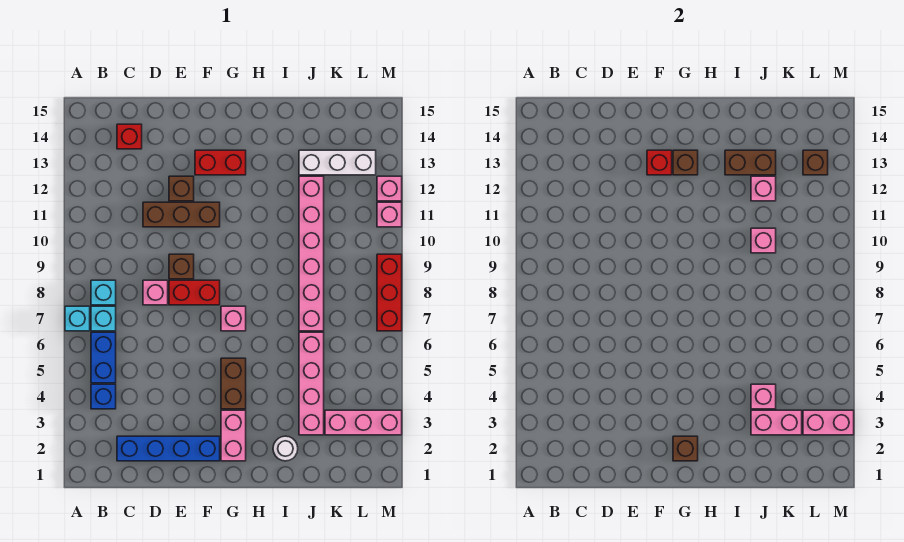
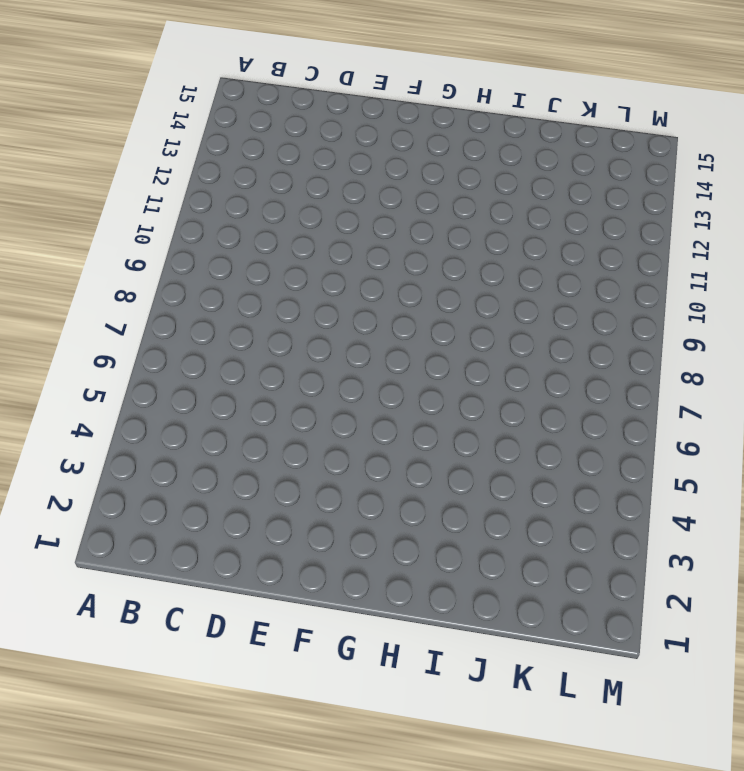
none -> cyan brick A7 level 1
none -> blue brick B4 level 1
none -> blue brick B5:B6 level 1
none -> cyan brick B7 level 1

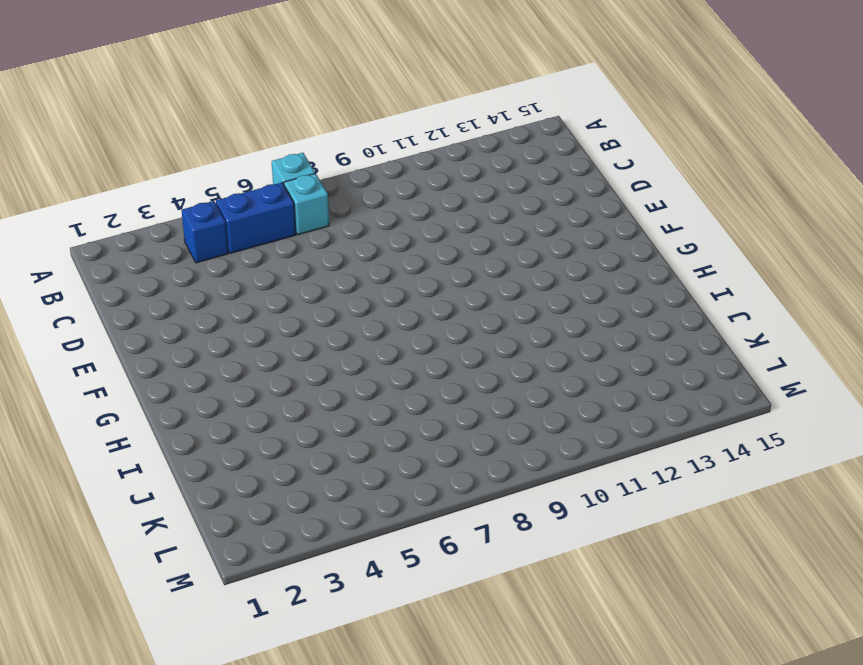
none -> cyan brick B8 level 1
none -> blue brick C2:F2 level 1
none -> red brick C14 level 1
none -> pink brick D8 level 1

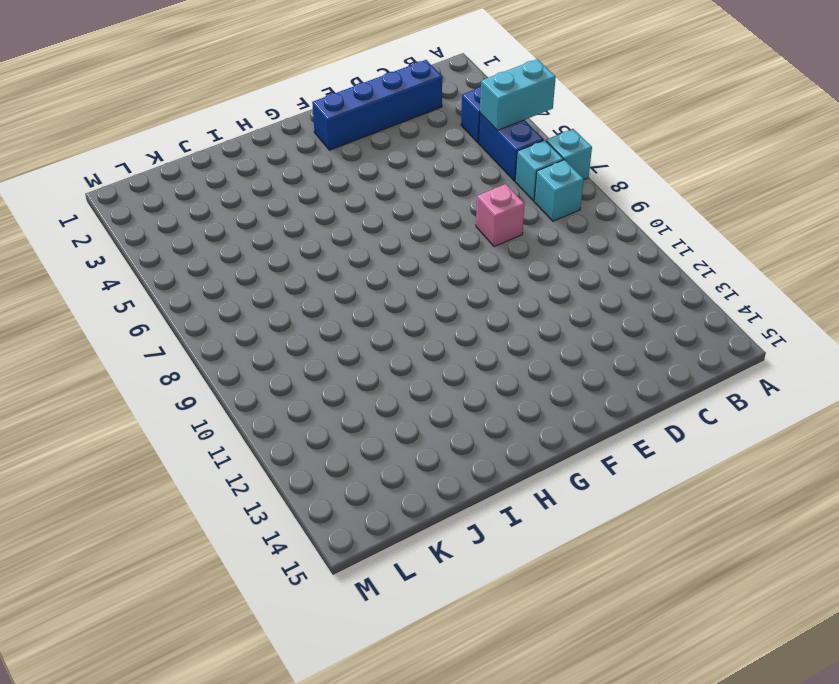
cyan brick A5:B5 level 2 -> none
none -> red brick C14 level 1
none -> brown brick D11:F11 level 1
none -> red brick E8:F8 level 1
none -> brown brick E9 level 1

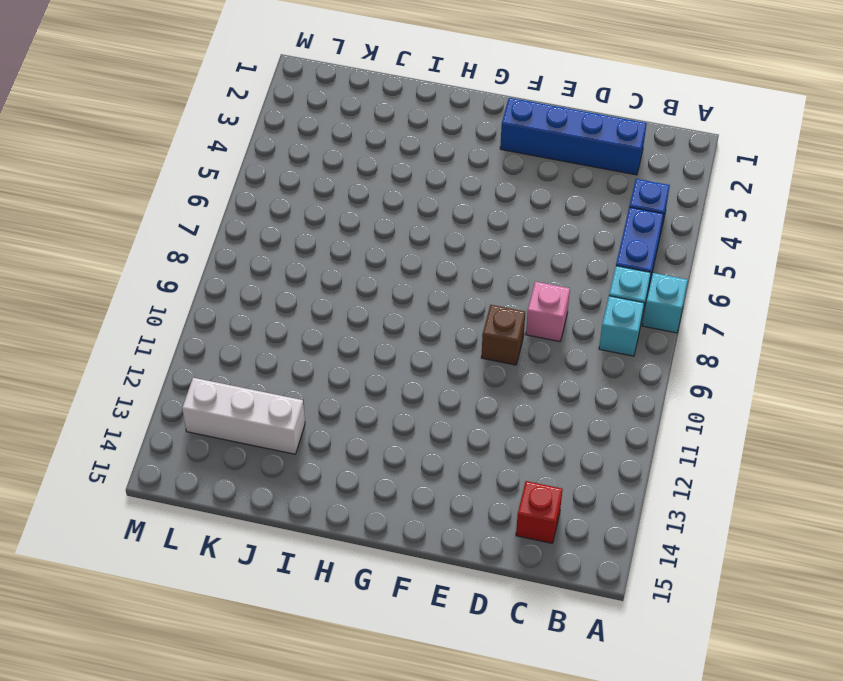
none -> brown brick D11:F11 level 1
none -> red brick E8:F8 level 1
none -> brown brick E12 level 1
none -> red brick F13:G13 level 1

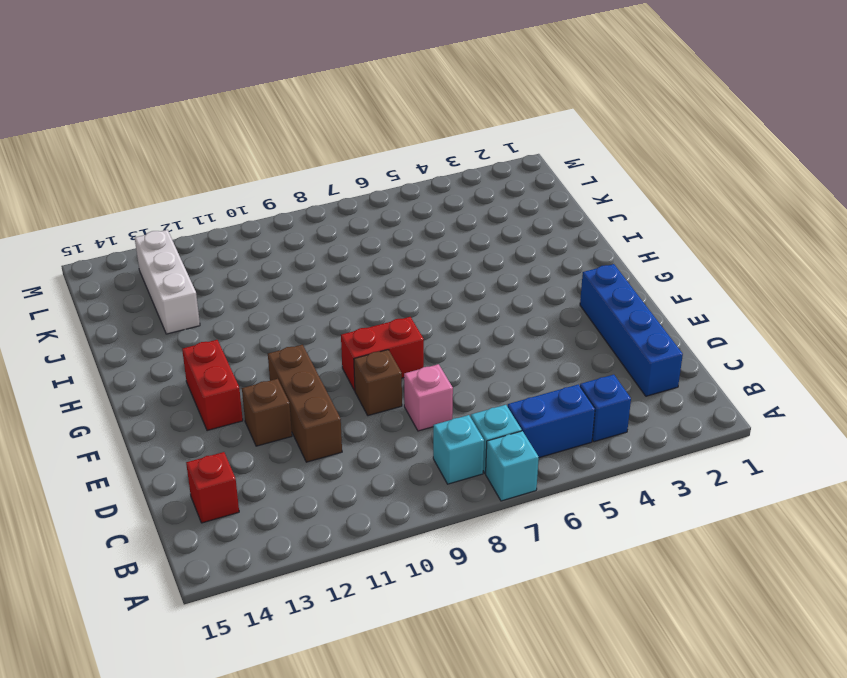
red brick F8:F9 level 1 -> red brick E8:F8 level 1
none -> pink brick G2:G3 level 1
none -> brown brick G4:G5 level 1
none -> pink brick G7 level 1
none -> white round brick I2 level 1

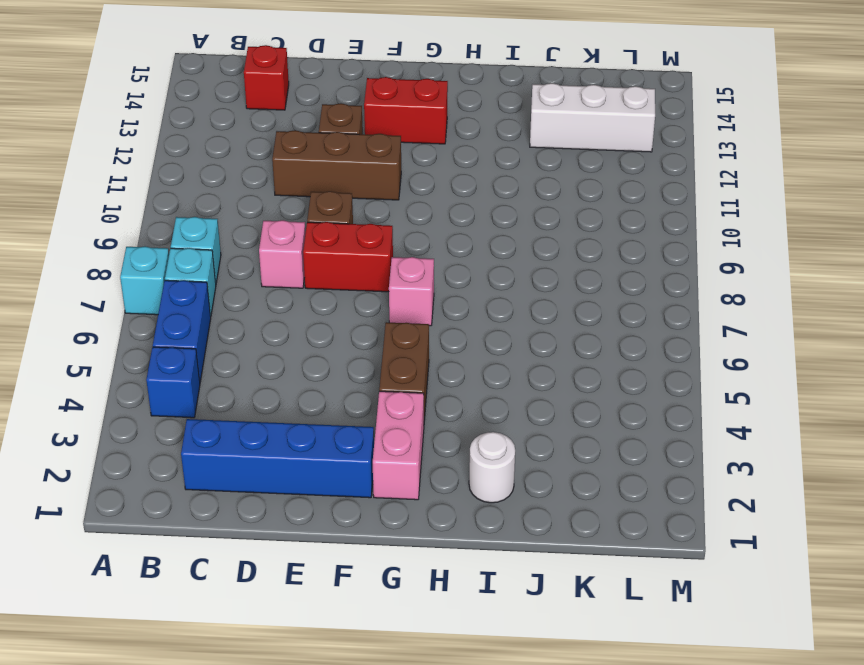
none -> pink brick J3:J6 level 1
none -> pink brick J7:J12 level 1
none -> pink brick K3:M3 level 1
none -> red brick M7:M9 level 1

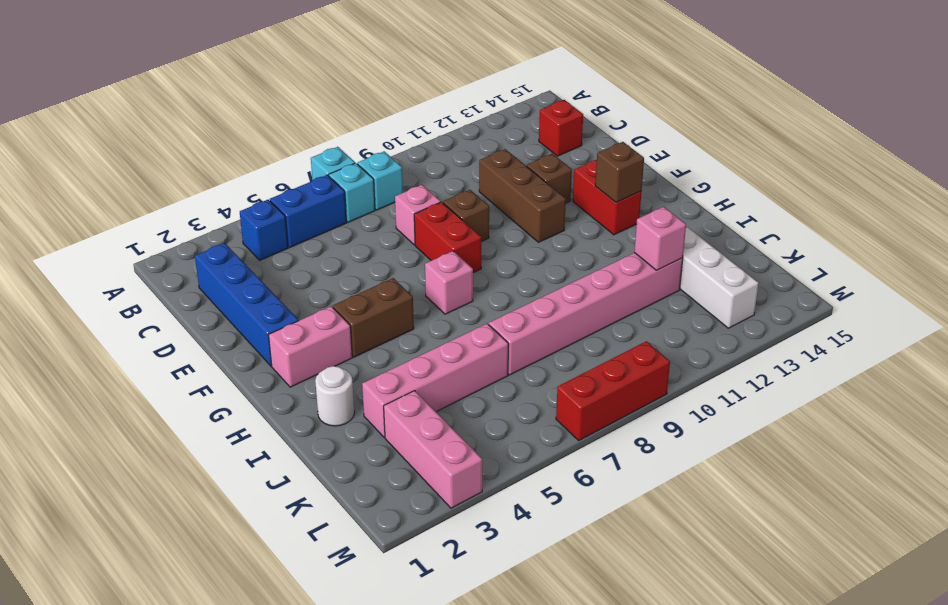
none -> pink brick M11 level 1
none -> pink brick M12 level 1
none -> red brick F13 level 2
none -> brown brick G2 level 2

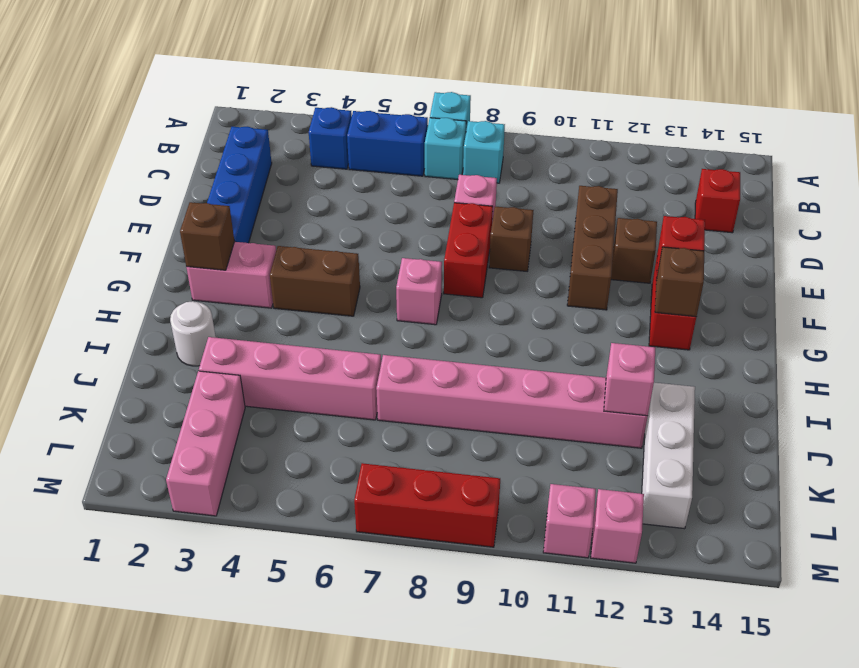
none -> brown brick I13:J13 level 2
none -> pink brick J3:K3 level 2
none -> pink brick J4 level 2
none -> pink brick J10 level 2

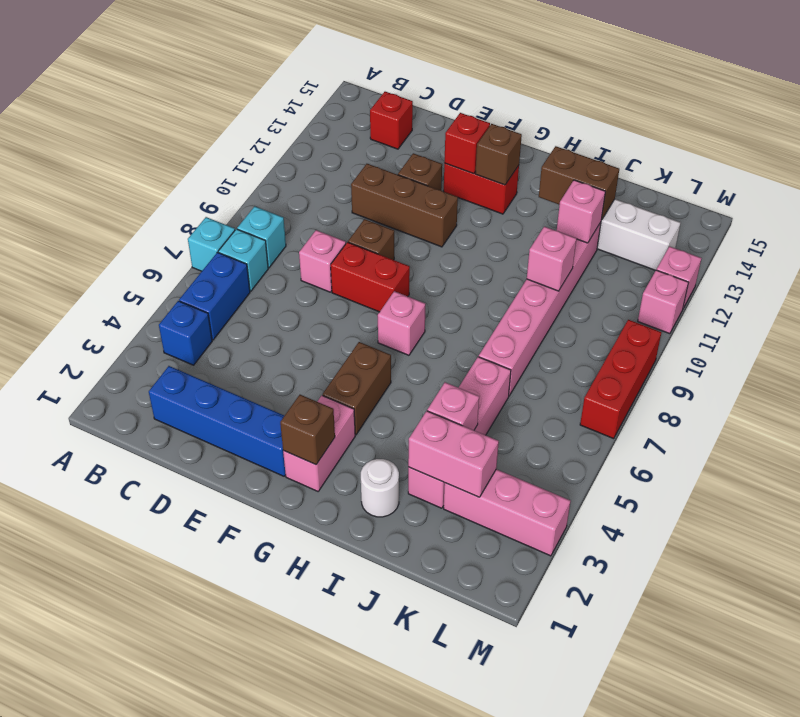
none -> pink brick L3:M3 level 2
none -> brown brick L13 level 2

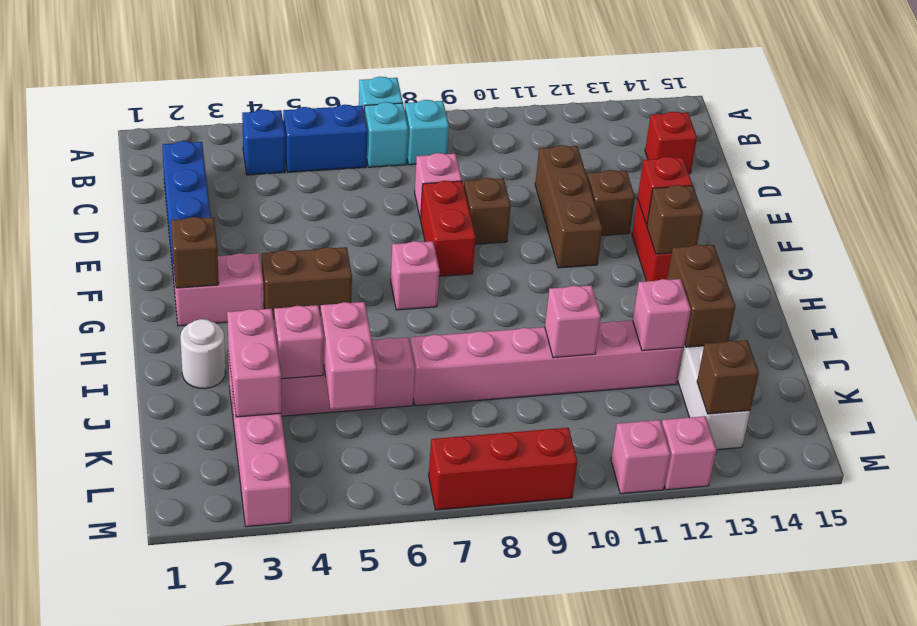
pink brick J5:K5 level 2 -> pink brick L3:M3 level 2

